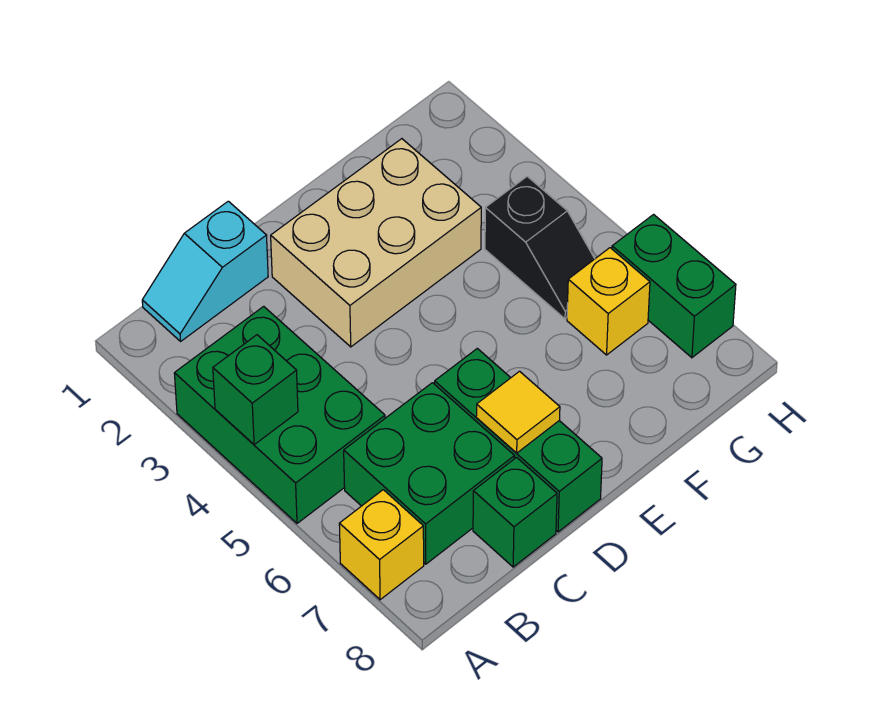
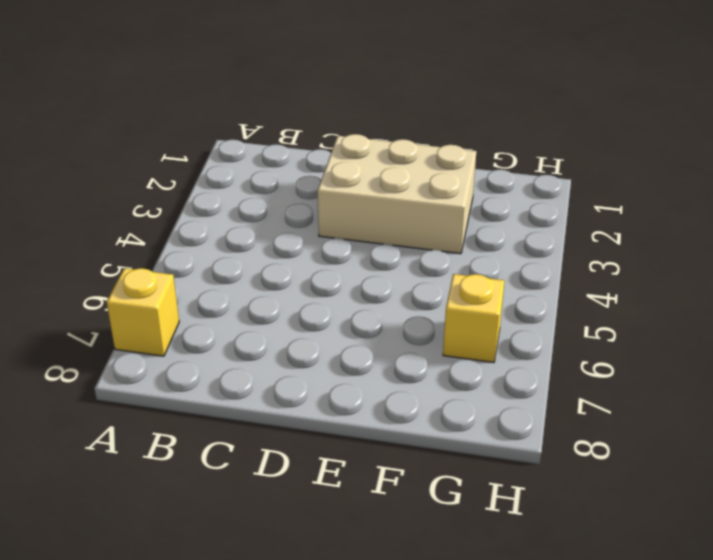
none -> green brick A3:B5 level 1
none -> cyan slope B1:C1 level 1 top C
none -> green brick B6:C7 level 1

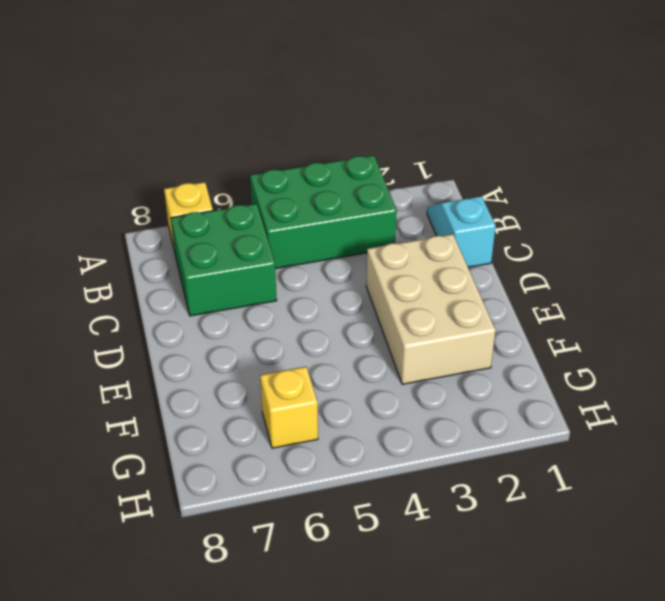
none -> green brick C8 level 1
none -> green brick D6:D8 level 1
none -> black slope G4:G5 level 1 top 4

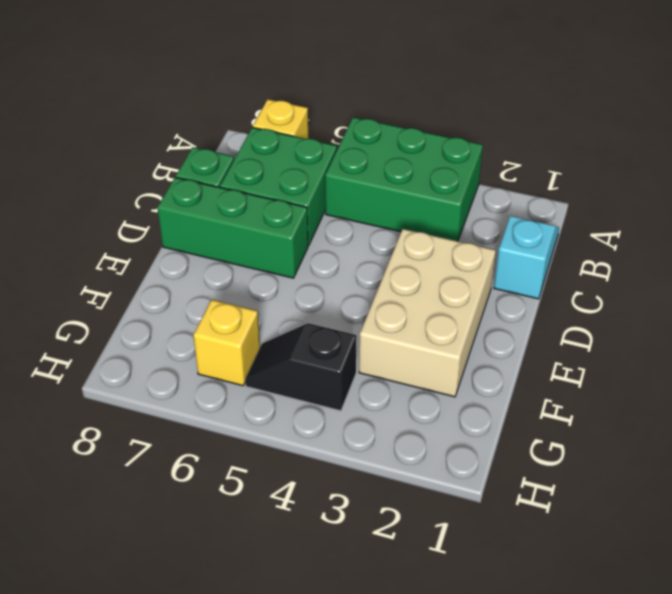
none -> green brick H6:H7 level 1
none -> green brick A4 level 2
none -> yellow tile D7 level 2

